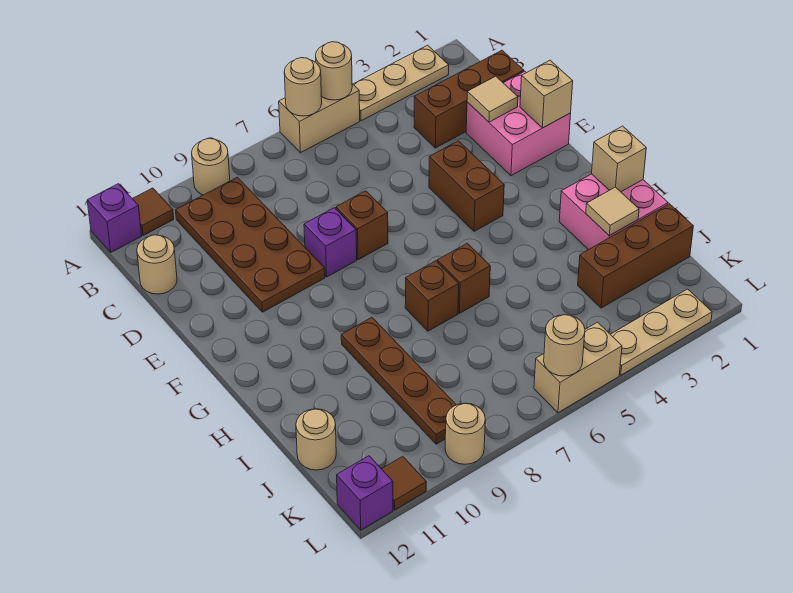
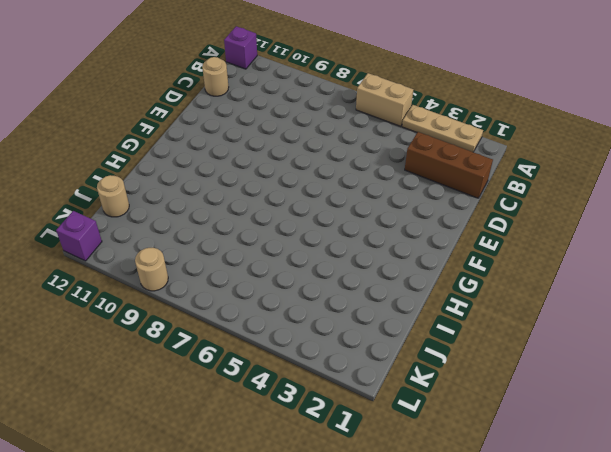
none -> tan round brick A9 level 1
none -> brown tile A11 level 1
none -> brown plate B9:E10 level 1
none -> pink brick D1:E2 level 1

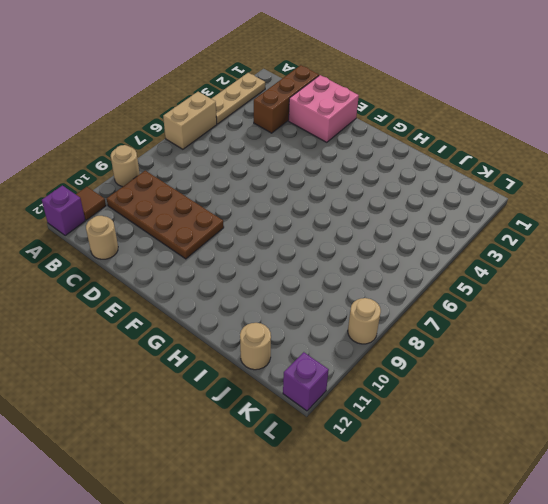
none -> brown brick E4:F4 level 1
none -> brown brick E7 level 1
none -> purple brick E8 level 1
none -> pink brick H1:I2 level 1

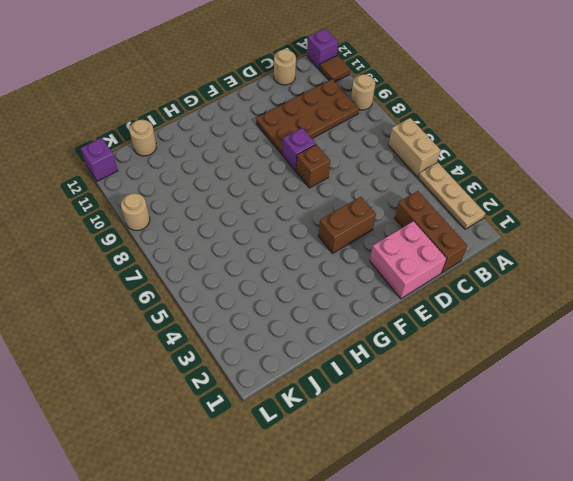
none -> pink brick H1:I2 level 1
none -> brown brick H6 level 1
none -> brown brick H7 level 1
none -> brown plate H9:K9 level 1

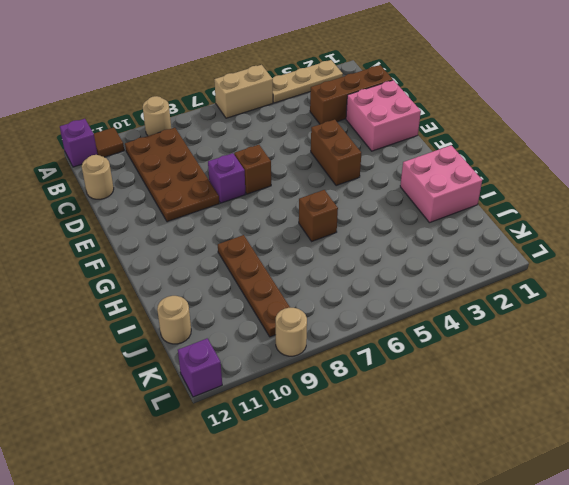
none -> brown brick H7 level 1
none -> brown brick J1:J3 level 1
none -> tan plate L2:L4 level 1
none -> tan brick L5:L6 level 1

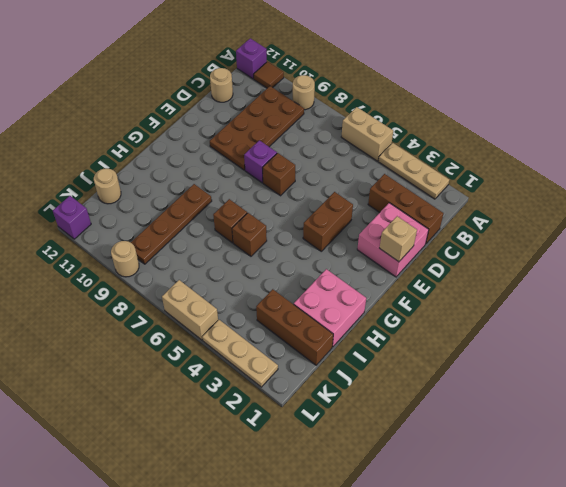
none -> brown tile L11 level 1
none -> tan round brick A5 level 2
none -> tan round brick A6 level 2
none -> tan tile D2 level 2

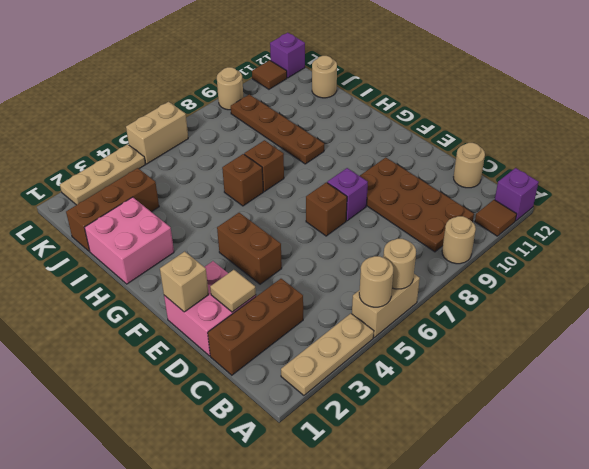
none -> tan brick H1 level 2
none -> tan tile I2 level 2
none -> tan round brick L6 level 2

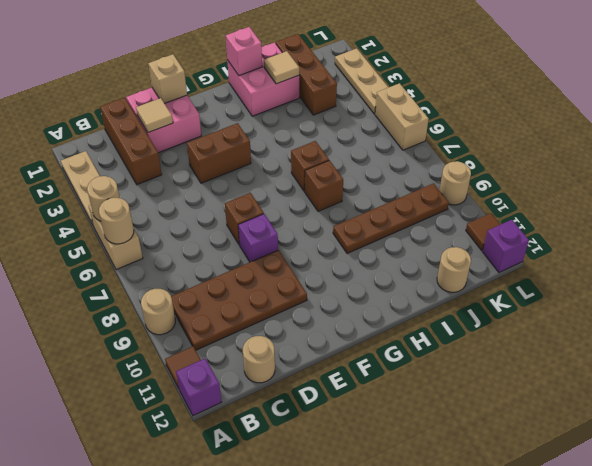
pink brick H1 level 2 -> tan brick H1 level 2
none -> tan round brick L6 level 2

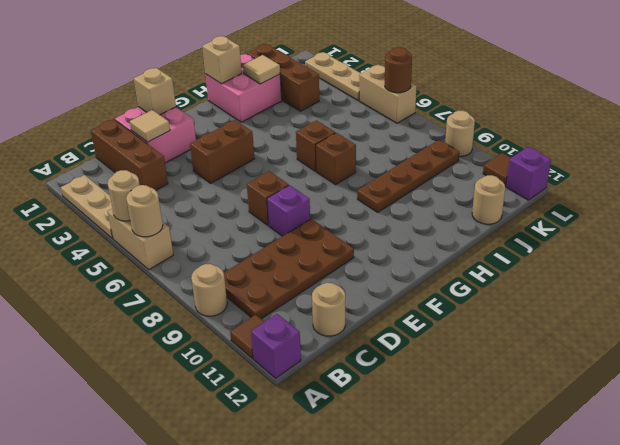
brown round brick L6 level 2 -> tan round brick L6 level 2

